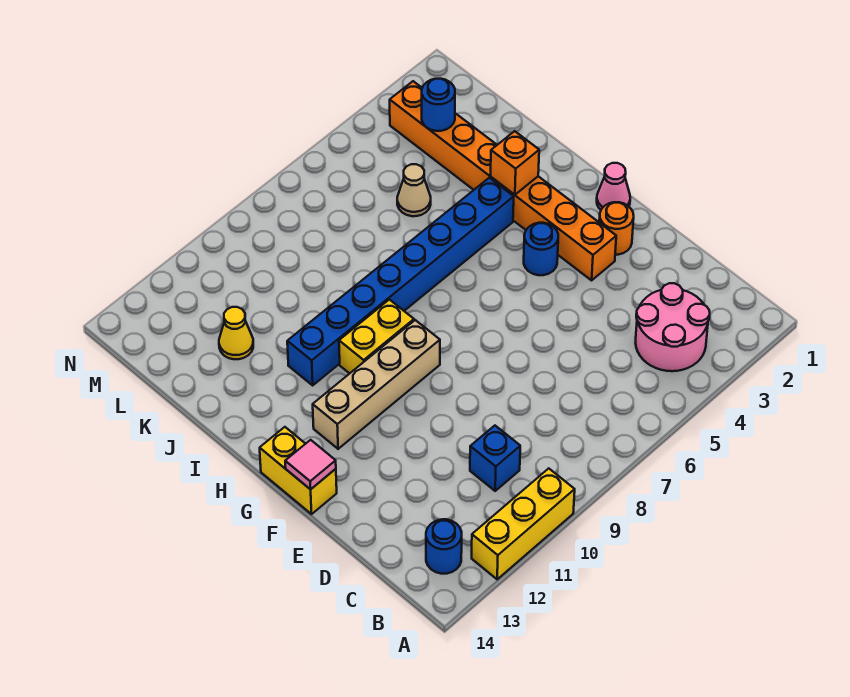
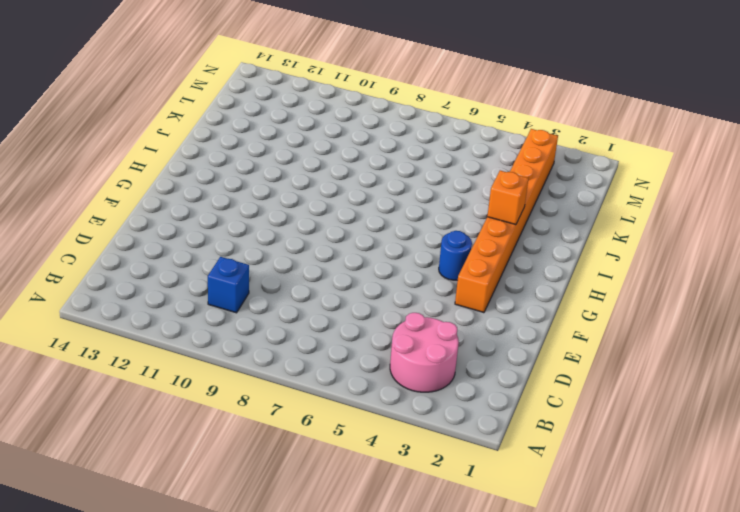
none -> yellow brick A10:A12 level 1
none -> blue round brick B13 level 1
none -> orange round brick F2 level 1

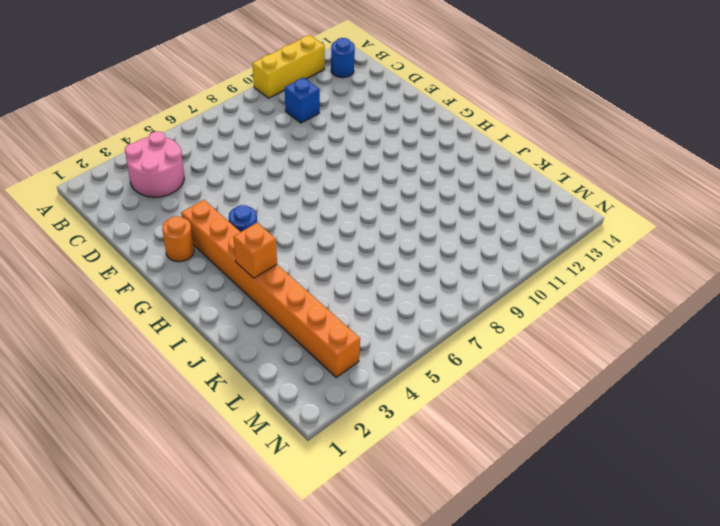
none -> yellow brick F14:G14 level 1
none -> pink cone G1 level 1
none -> tan brick G9:G12 level 1

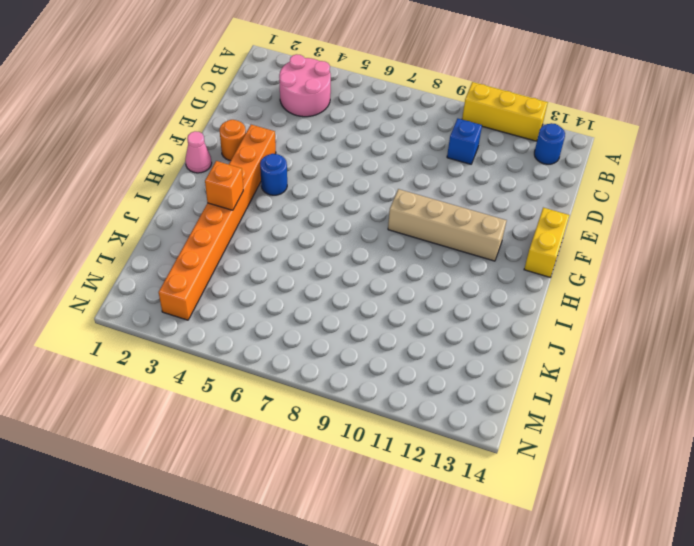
none -> yellow brick H9:H10 level 1
none -> blue brick I4:I11 level 1
none -> tan cone K5 level 1

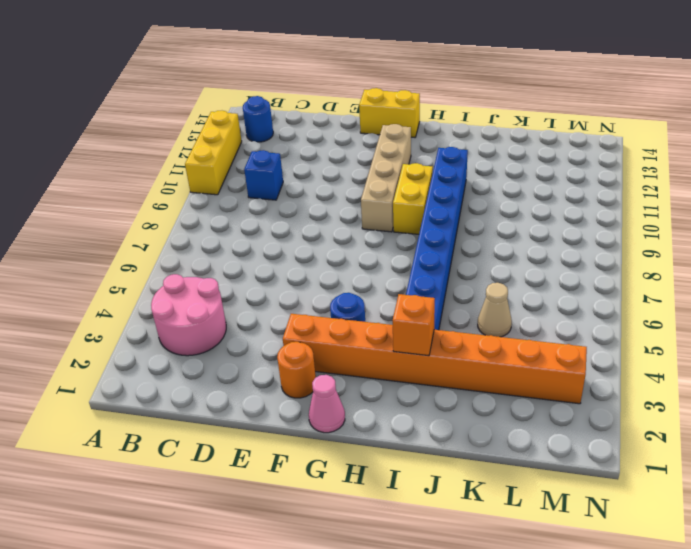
none -> yellow cone K12 level 1
none -> pink tile F14 level 2
none -> blue round brick L3 level 2

